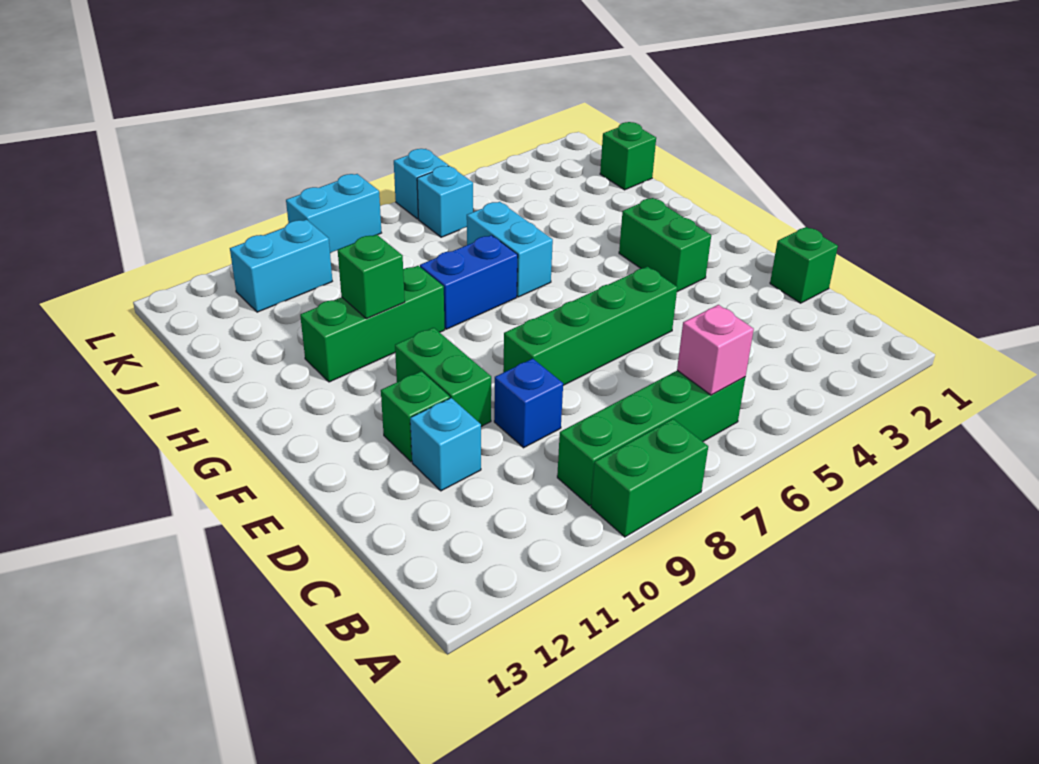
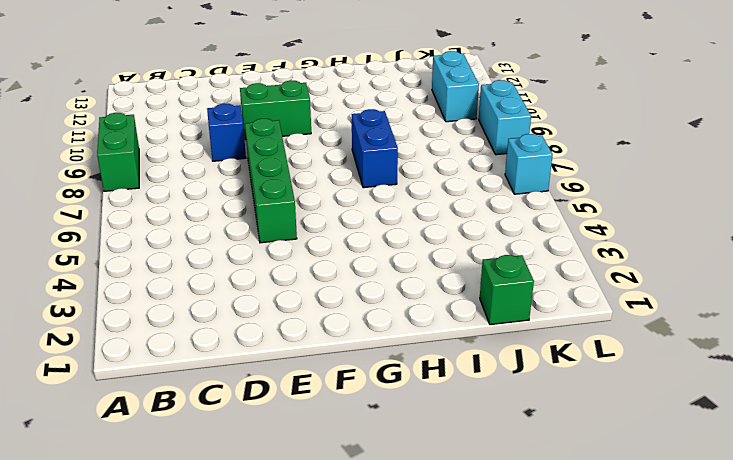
none -> green brick B6:B9 level 1
none -> green brick D1 level 1
none -> cyan brick D11 level 1

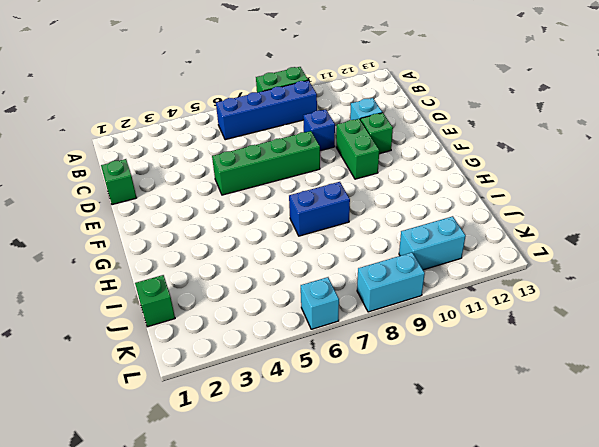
blue brick B6:B9 level 1 -> green brick B6:B9 level 1
none -> green brick F3:G3 level 1
none -> cyan brick H6:I6 level 1
none -> green brick H9:H11 level 1

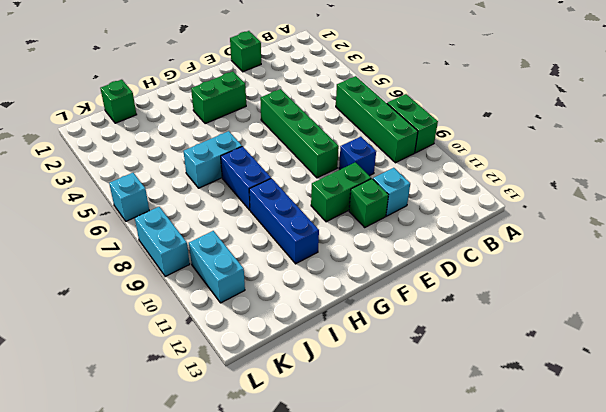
blue brick H9:H11 level 1 -> green brick H9:H11 level 1
none -> cyan brick K6 level 1
none -> pink brick B6 level 2
none -> green brick H10 level 2

